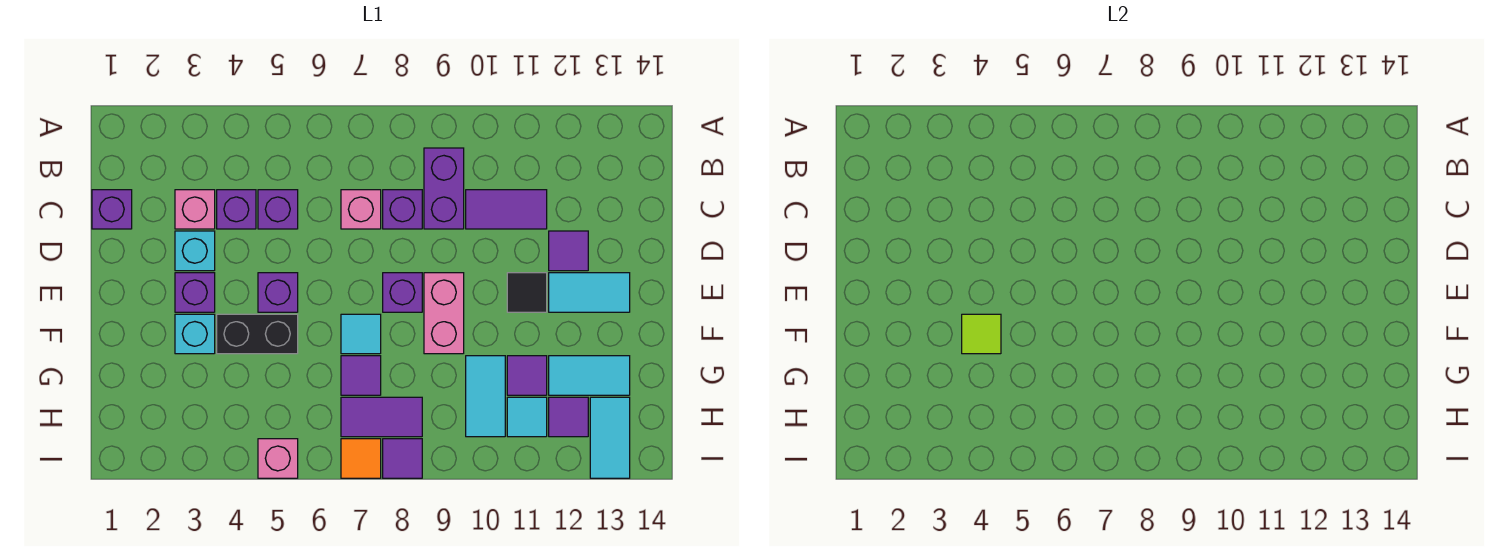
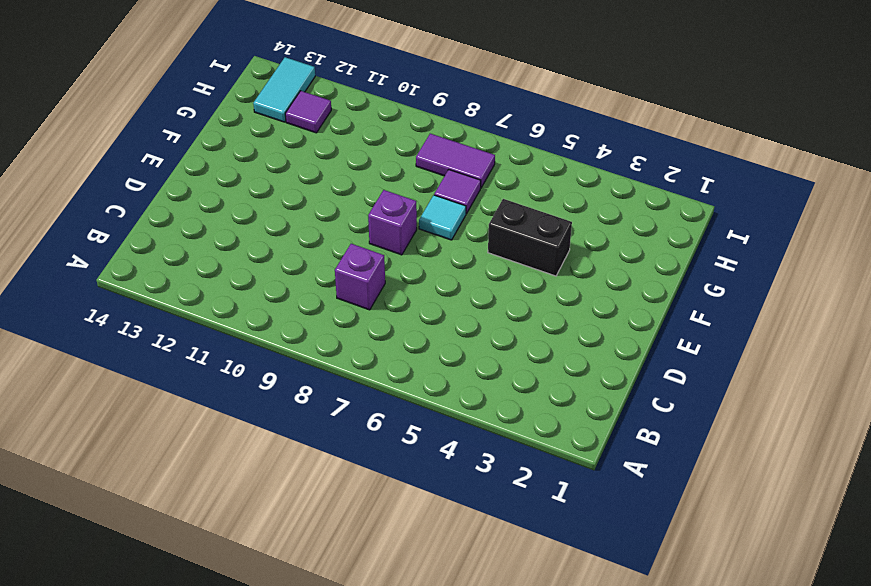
none -> purple brick B9:C9 level 1
none -> purple brick C1 level 1
none -> pink brick C3 level 1
none -> purple brick C4 level 1

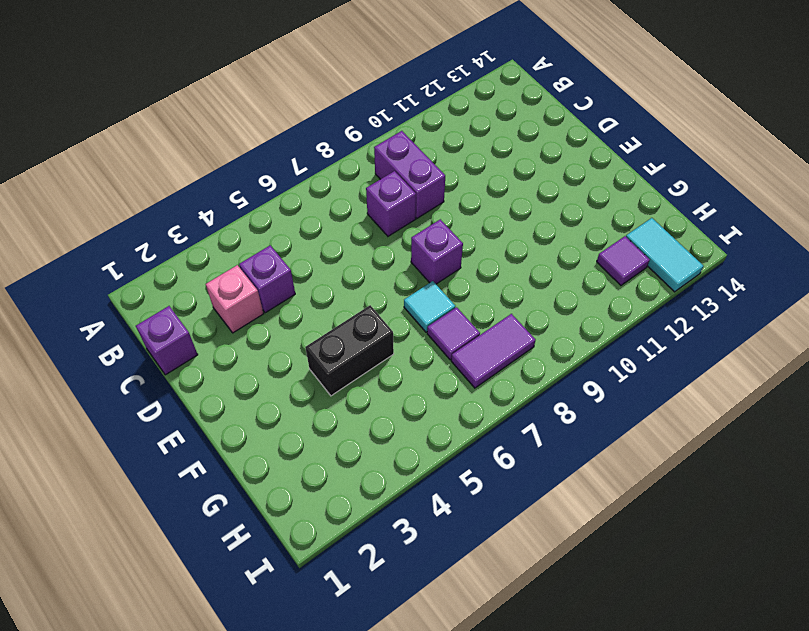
none -> purple brick C5 level 1
none -> pink brick C7 level 1
none -> purple tile C10:C11 level 1
none -> cyan brick D3 level 1

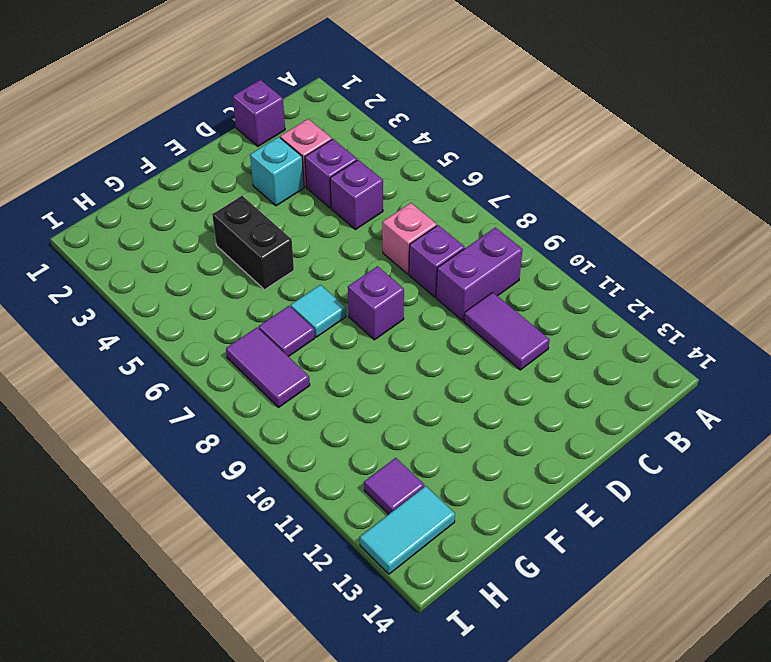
none -> purple tile D12 level 1
none -> purple brick E3 level 1
none -> purple brick E5 level 1
none -> pink brick E9:F9 level 1

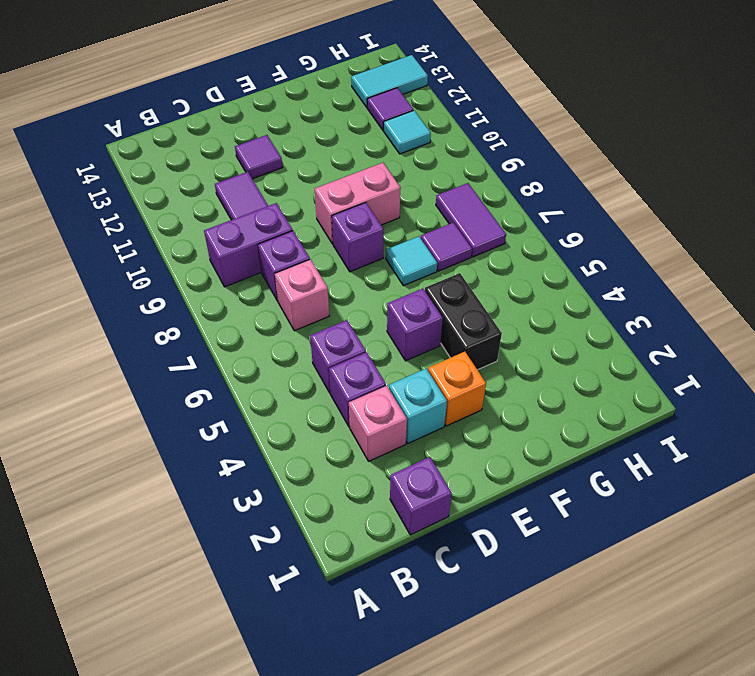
orange brick E3 level 1 -> purple brick E3 level 1
none -> black tile E11 level 1
none -> cyan tile E12:E13 level 1
none -> cyan brick F3 level 1
none -> cyan tile G10:H10 level 1

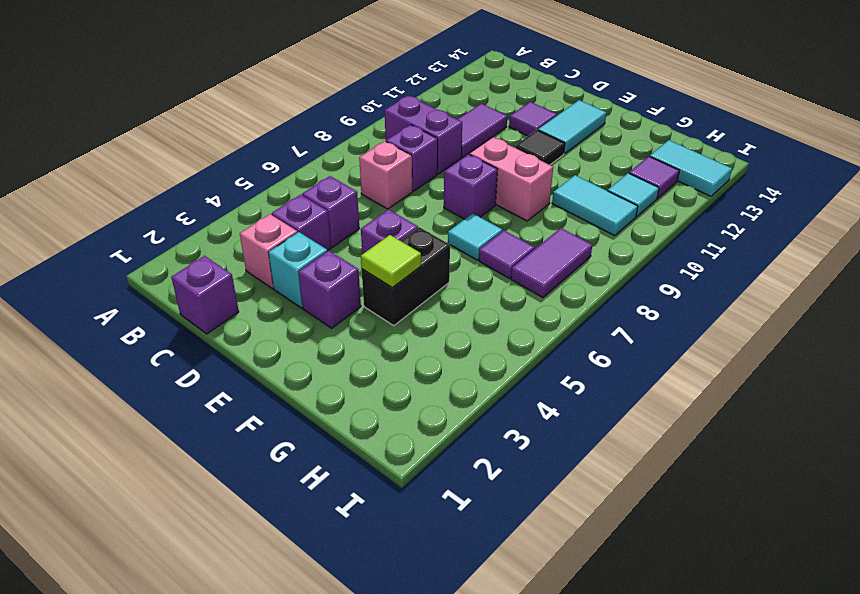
none -> cyan brick F3 level 1
none -> purple tile G11 level 1
none -> cyan tile G12:G13 level 1
none -> pink brick I5 level 1

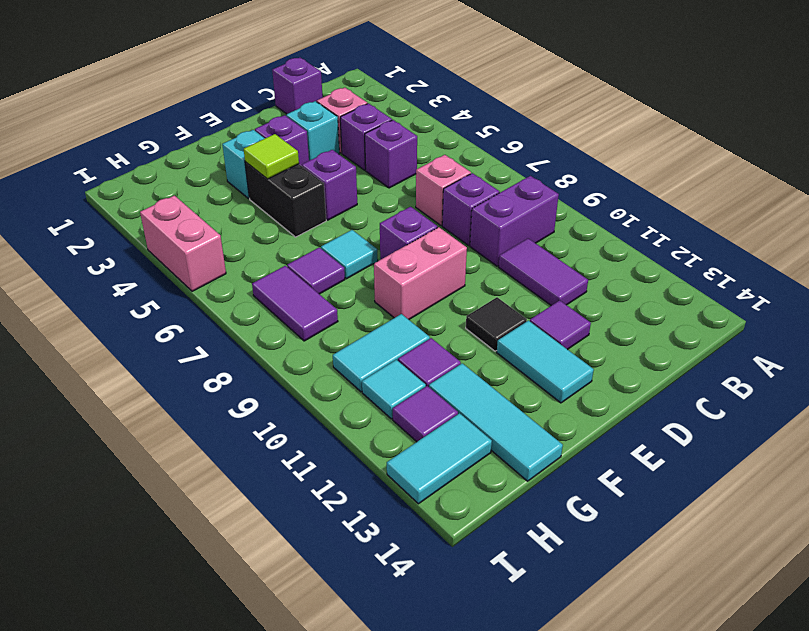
cyan tile G12:G14 level 1 -> cyan tile G12:G13 level 1
pink brick I4:I5 level 1 -> pink brick I5 level 1
none -> orange tile I7 level 1
none -> purple tile I8 level 1

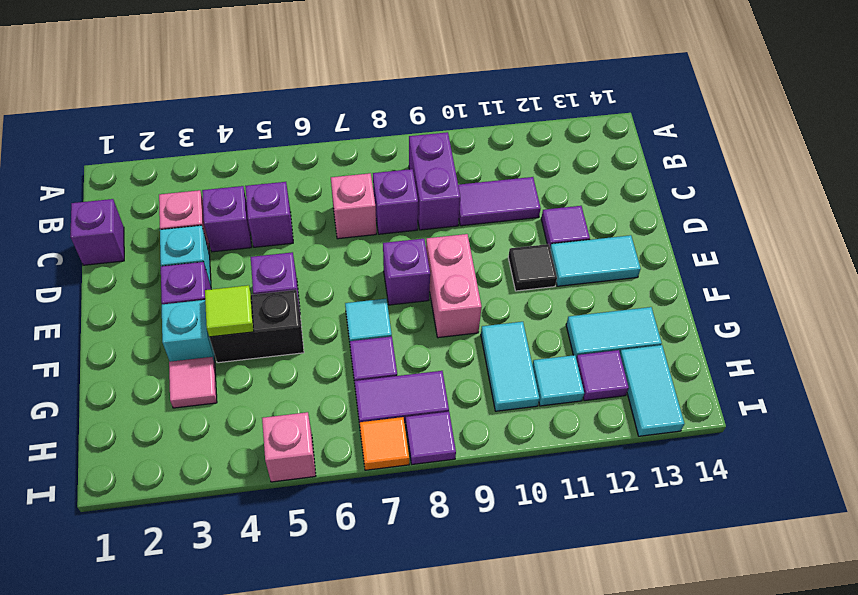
pink tile G3 level 1 -> none
none -> purple tile G11 level 1

